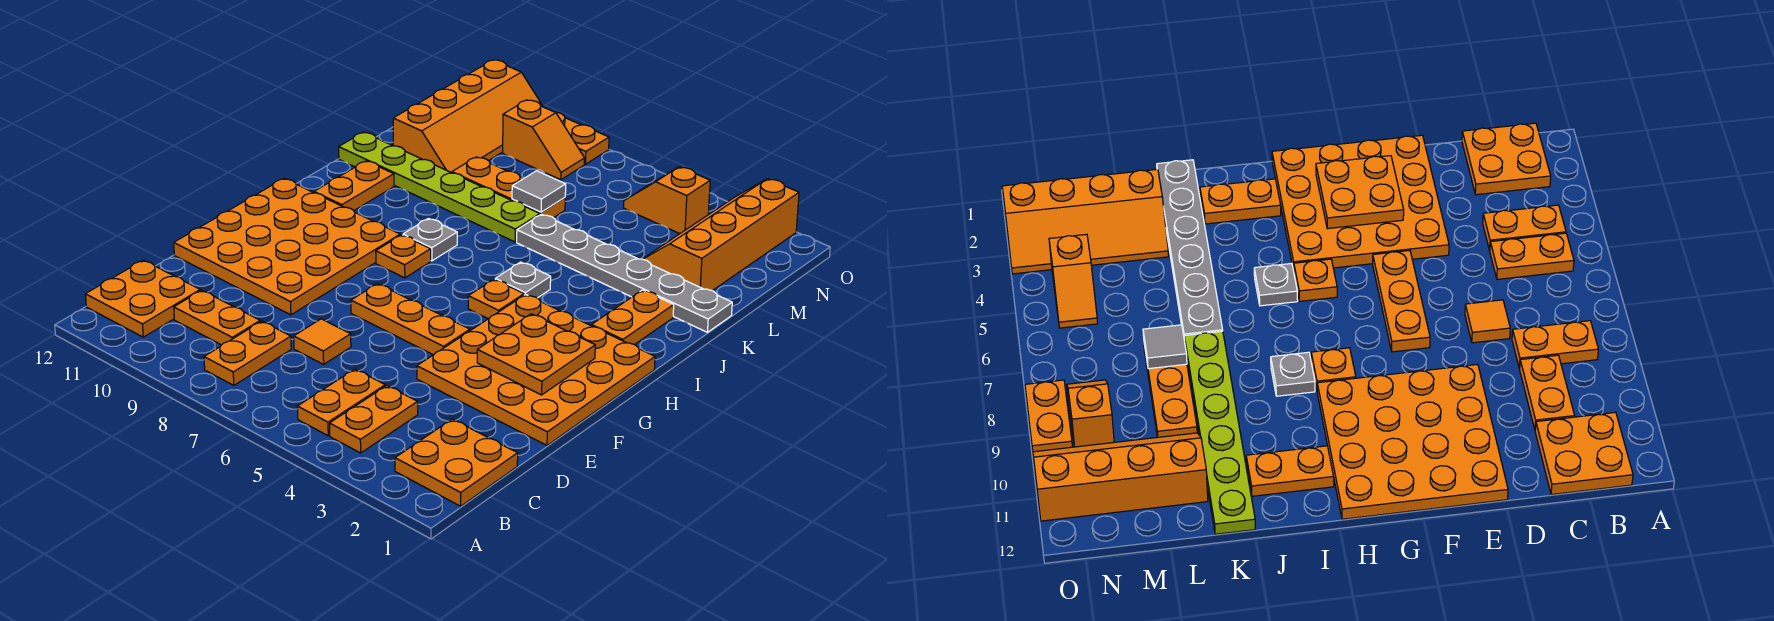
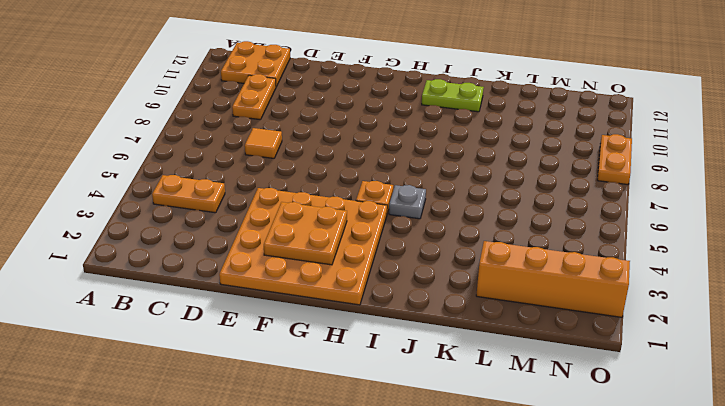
lime plate I11:J11 level 1 -> orange plate I11:J11 level 1
none -> orange plate B1:C2 level 1
none -> orange plate B5:C5 level 1
none -> orange plate B8:C8 level 1

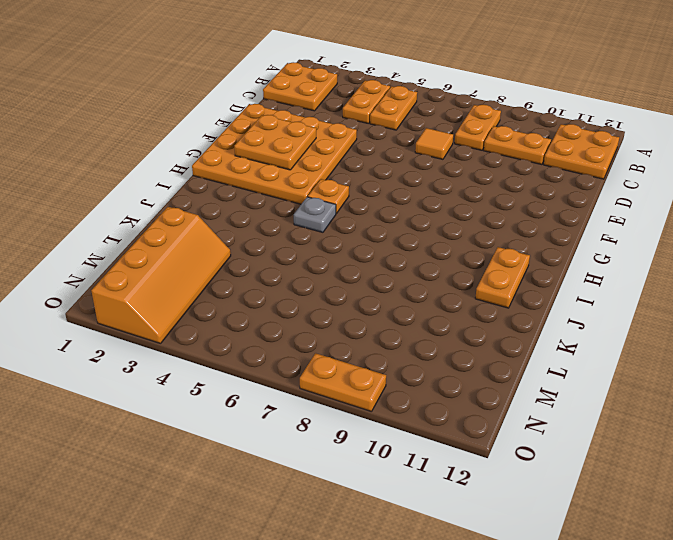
none -> orange plate E9:H12 level 1
none -> orange plate F5:F7 level 1
none -> orange plate H8 level 1

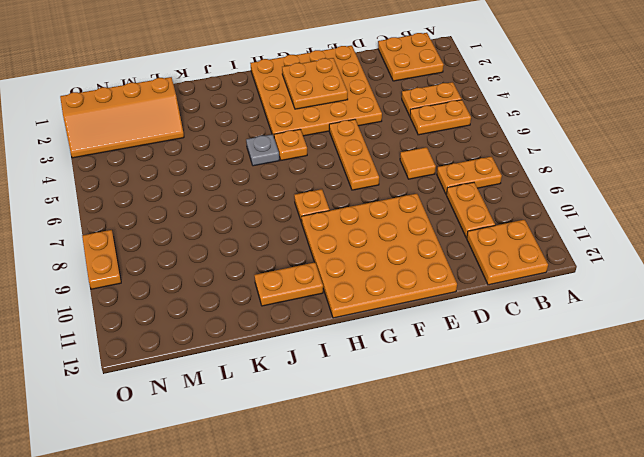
none -> orange plate I2:J2 level 1
none -> grey plate I8 level 1
none -> grey plate K1:K6 level 1

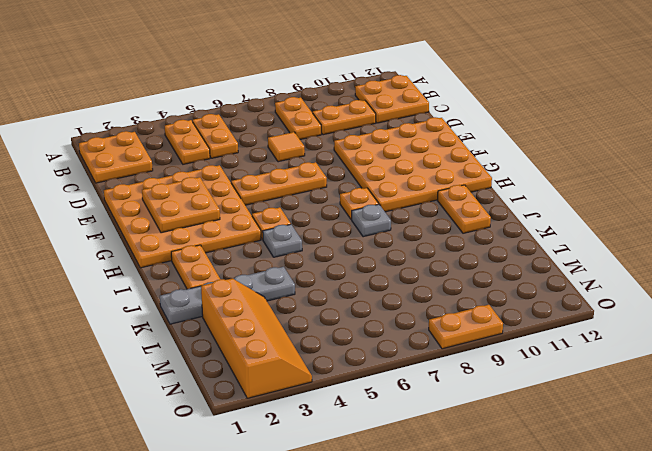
grey plate K1:K4 level 1 -> grey plate K1:K6 level 1
none -> lime plate K7:K12 level 1
none -> orange plate L7:L9 level 1
none -> orange slope L10:O11 level 1 top 11

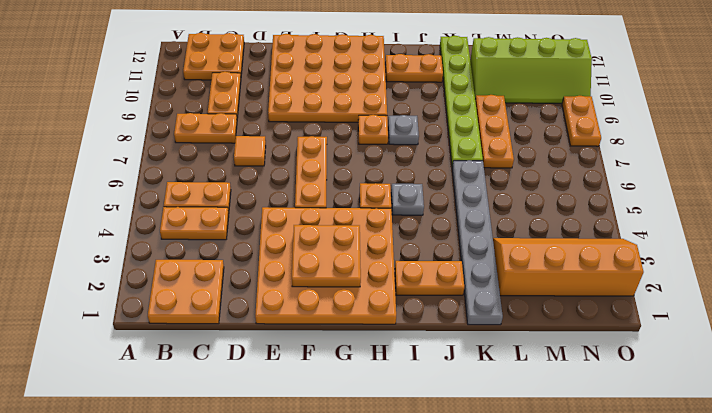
lime slope L10:O11 level 1 top 11 -> orange slope L10:O11 level 1 top 11
none -> orange slope N4:N5 level 1 top 4
none -> orange slope N8:N9 level 1 top 9
none -> grey tile L7 level 2

